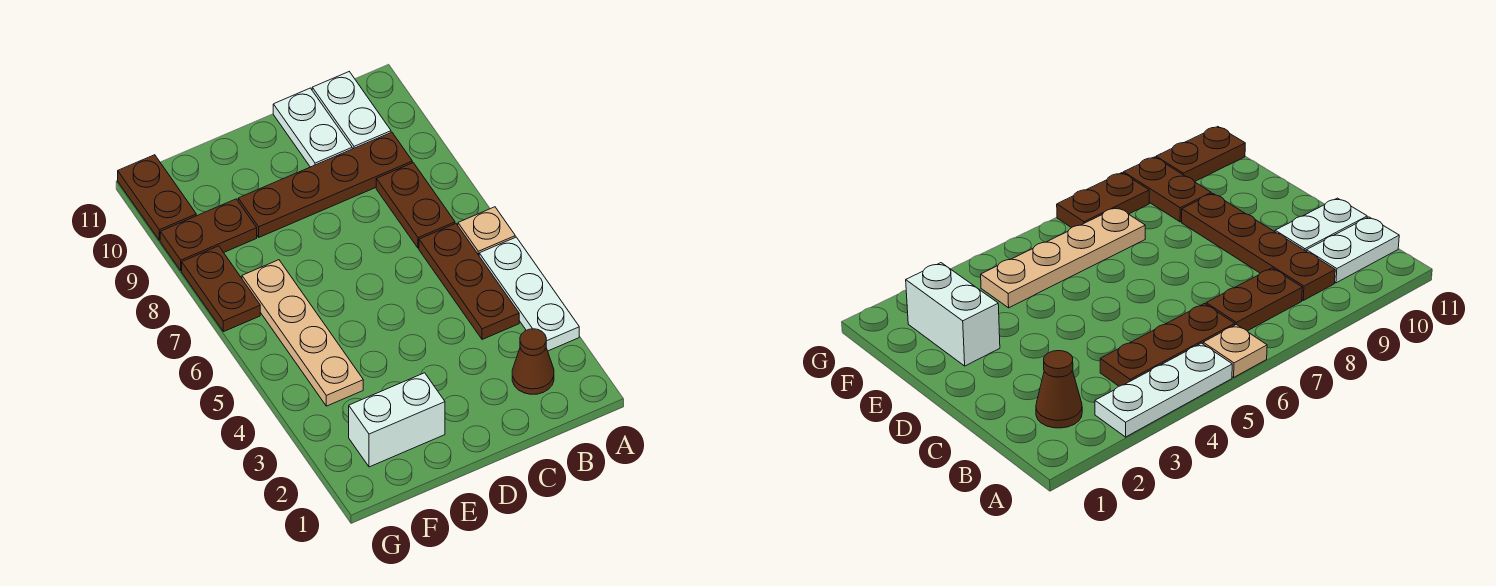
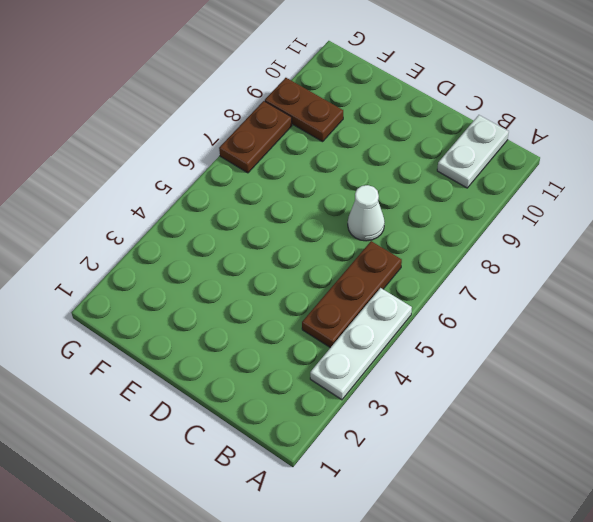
white cone C7 level 1 -> none
none -> tan plate A6 level 1
none -> brown cone B2 level 1
none -> brown plate B7:B8 level 1

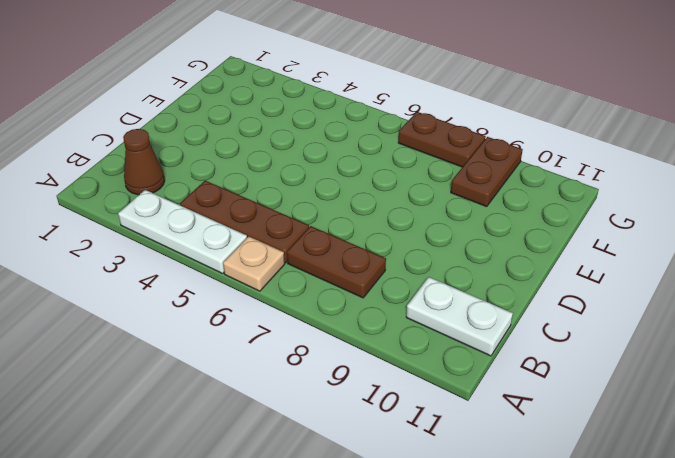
none -> brown plate B9:E9 level 1
none -> white plate C10:C11 level 1
none -> white brick E2:F2 level 1

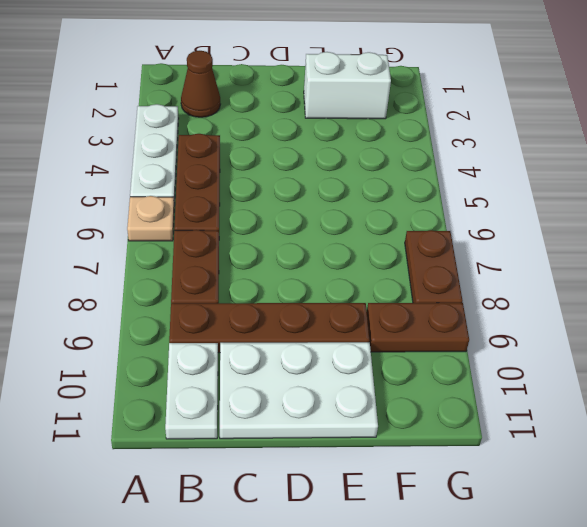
white plate C10:E11 level 1 -> white plate C10:C11 level 1
none -> tan plate F4:F7 level 1
none -> brown plate G10:G11 level 1

